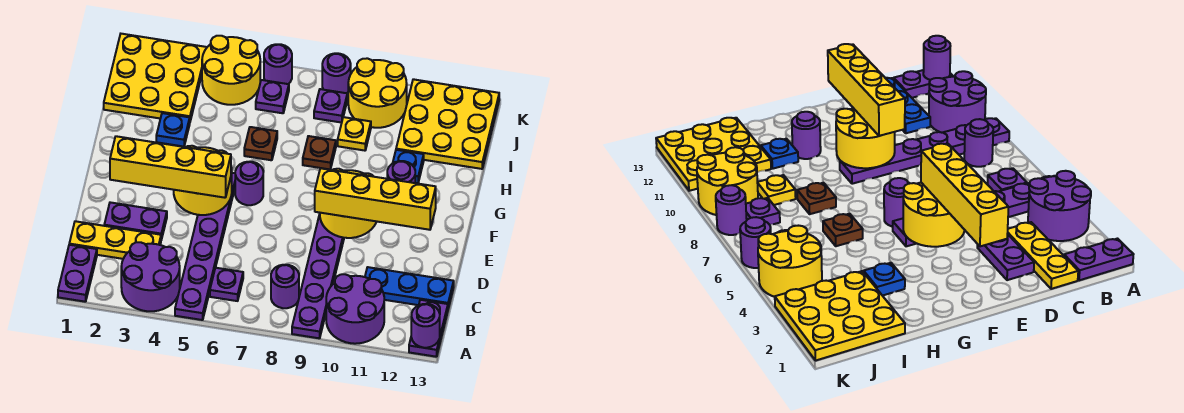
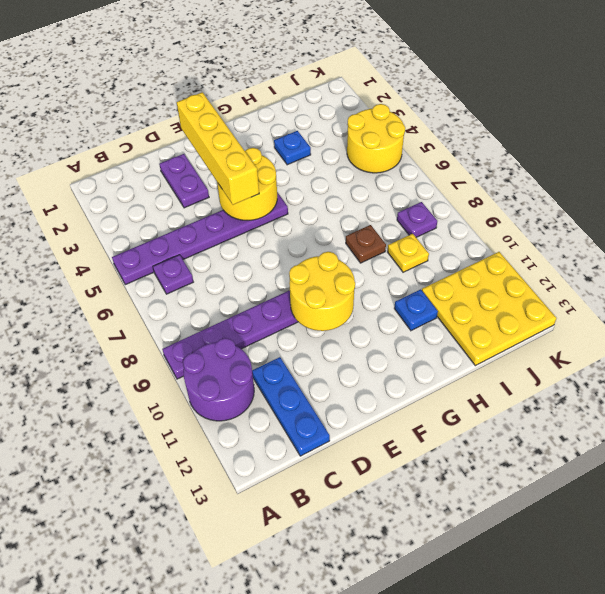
none -> purple plate A1:B1 level 1
none -> purple round brick A3:B4 level 1
none -> purple plate A13:B13 level 1
none -> purple round brick B8 level 1

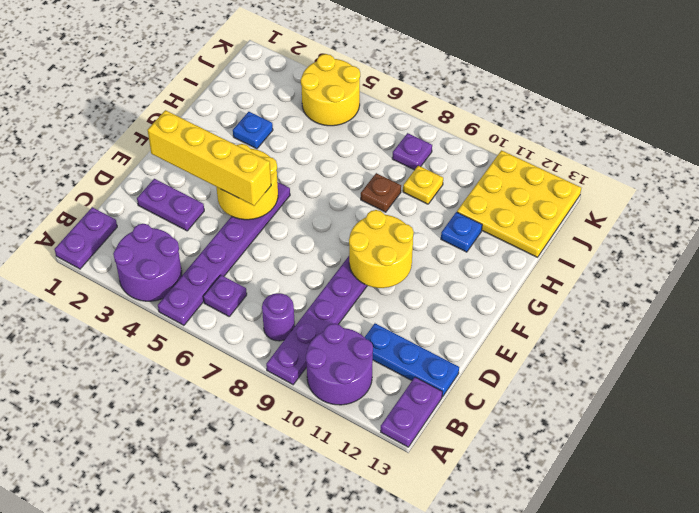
none -> yellow plate C1:C3 level 1
none -> purple round brick F6 level 1
none -> purple round brick G11 level 1
none -> brown plate H6 level 1

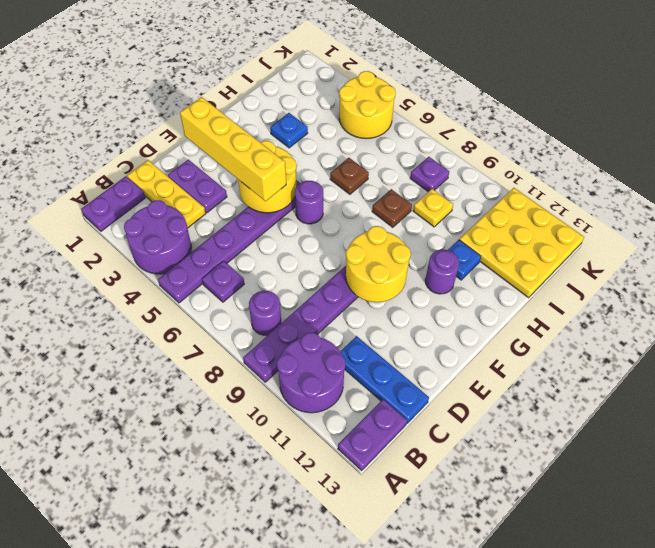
none -> yellow plate I1:K3 level 1
none -> purple plate J6 level 1
none -> yellow round brick J9:K10 level 1
none -> purple round brick K6 level 1

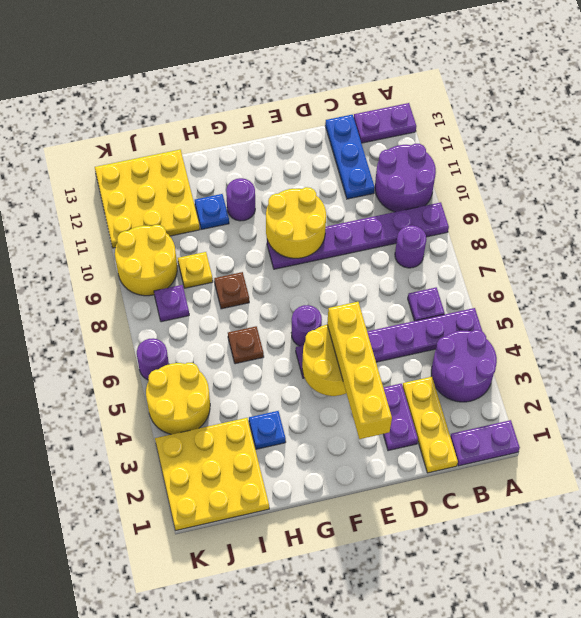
none -> purple plate J6 level 1
none -> purple round brick K8 level 1
none -> purple round brick A13 level 2
none -> yellow brick E9:E12 level 3

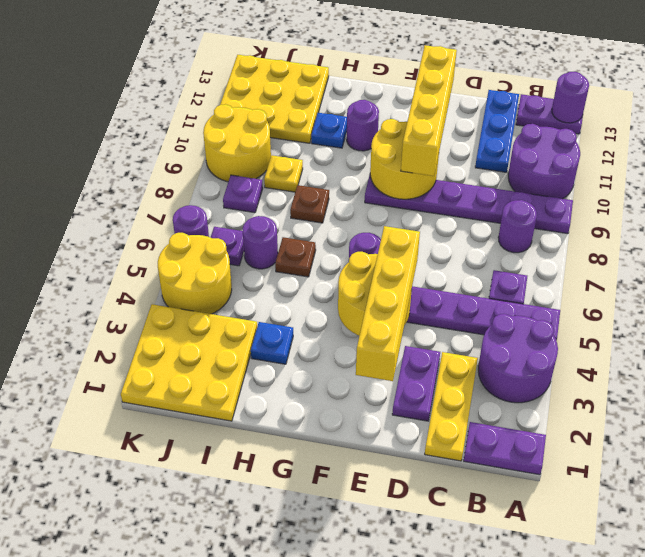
purple round brick I6 level 1 -> purple round brick K8 level 1

